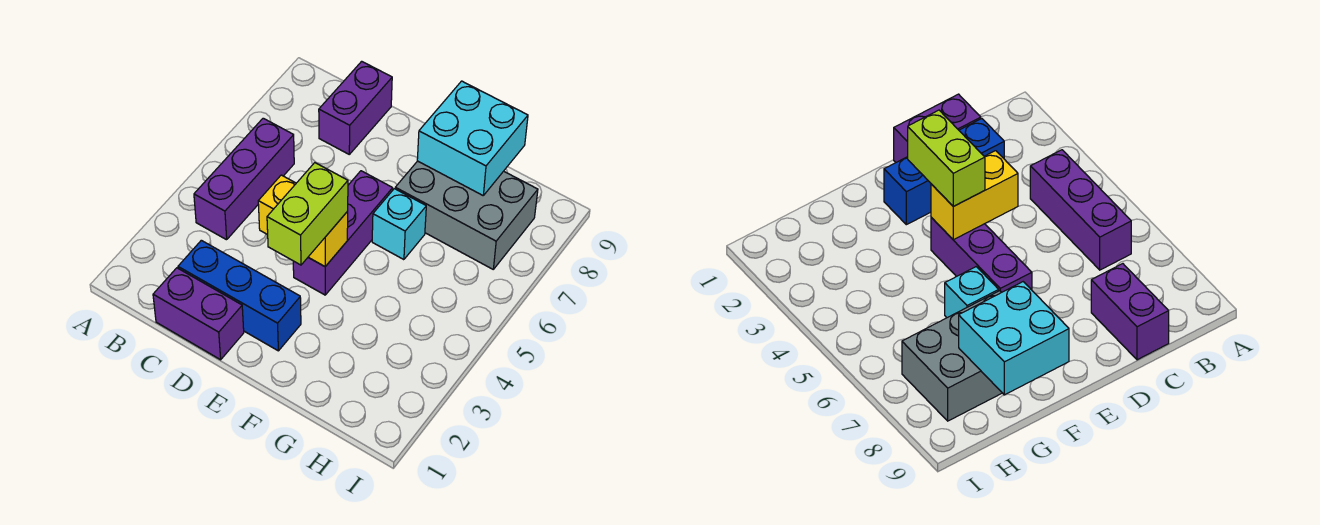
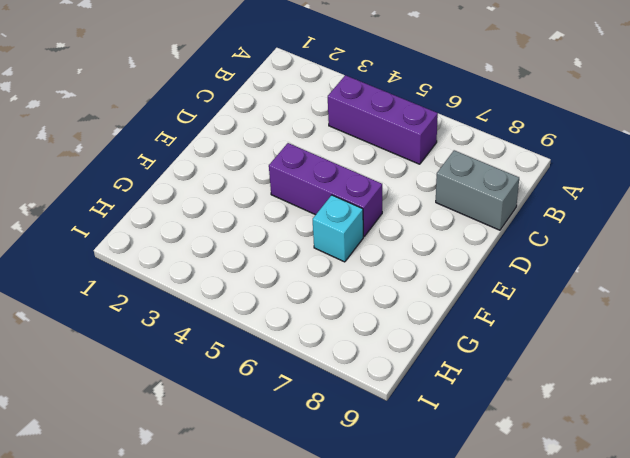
grey brick C8:C9 level 1 -> purple brick C8:C9 level 1
none -> purple brick C1:D1 level 1
none -> blue brick C2:E2 level 1

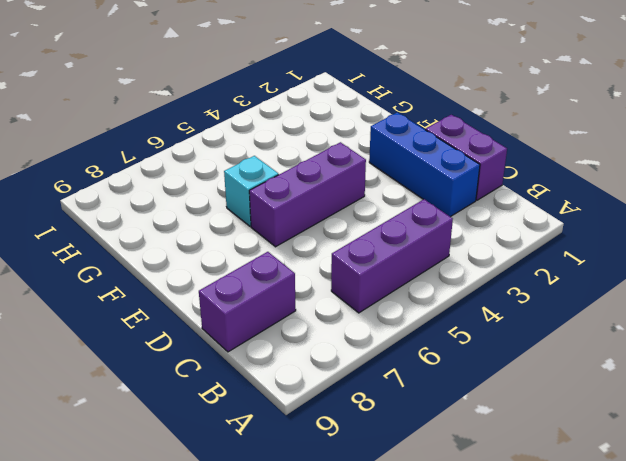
none -> grey brick F7:H8 level 1
none -> yellow brick D4:E4 level 2

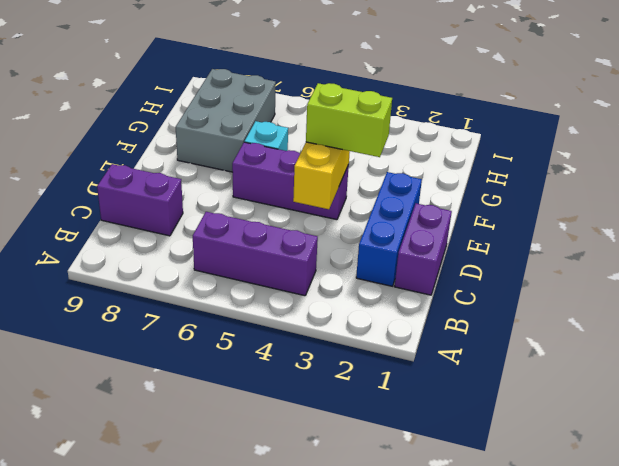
none -> cyan brick F8:G9 level 2

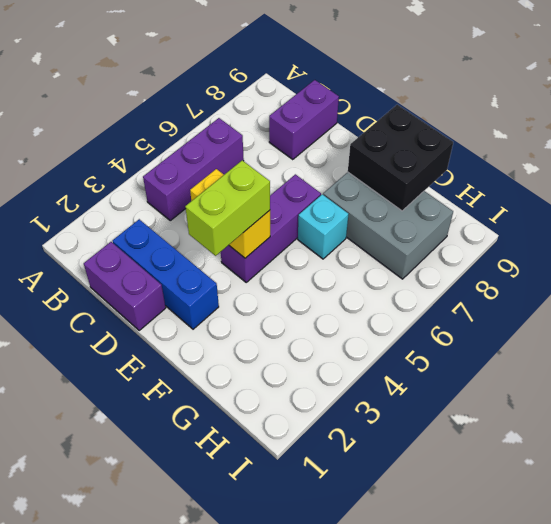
black brick F8:G9 level 2 -> cyan brick F8:G9 level 2

